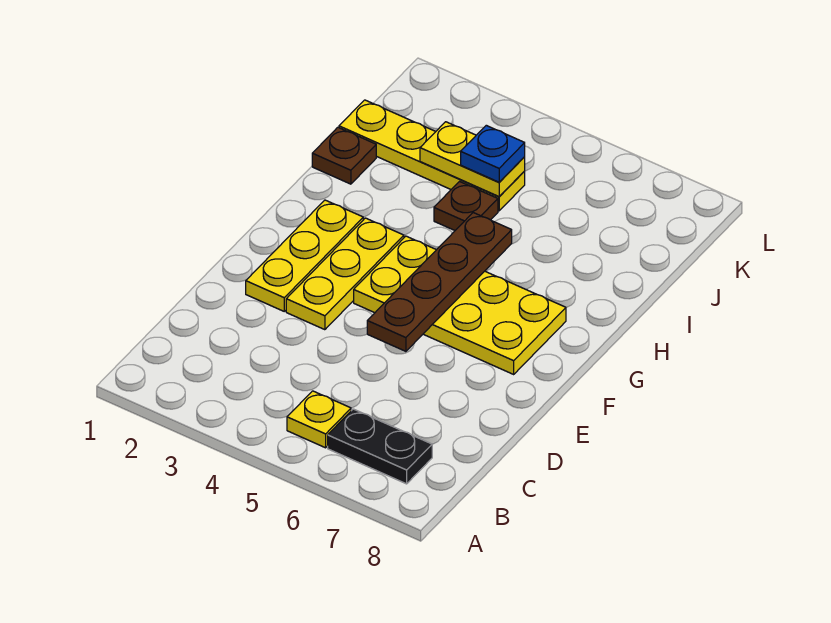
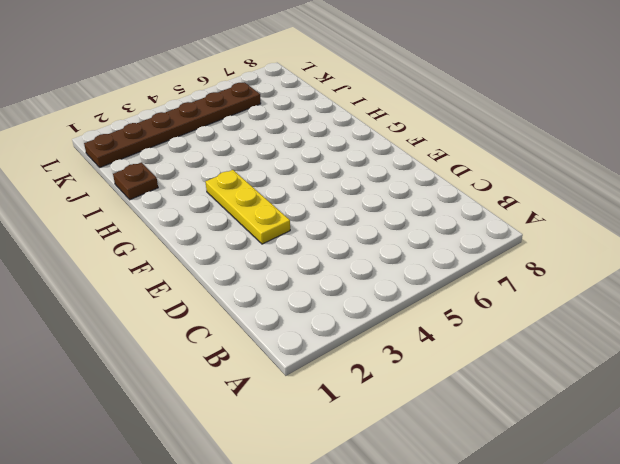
brown plate K1:K6 level 1 -> none
none -> yellow plate B5 level 1
none -> black plate B6:B7 level 1

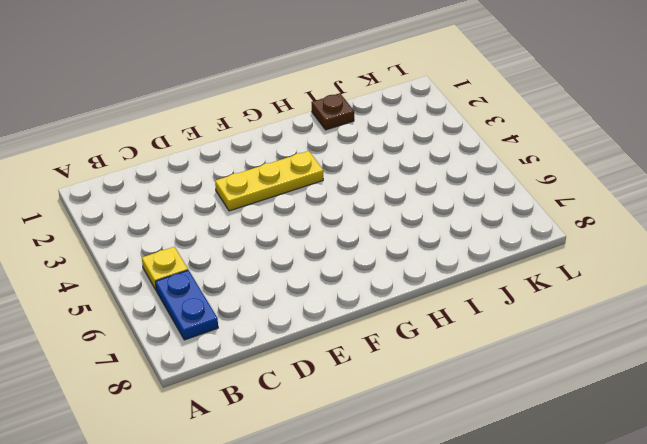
blue plate B6:B7 level 1 -> black plate B6:B7 level 1
none -> yellow plate E2:G2 level 1
none -> yellow plate F4:G7 level 1

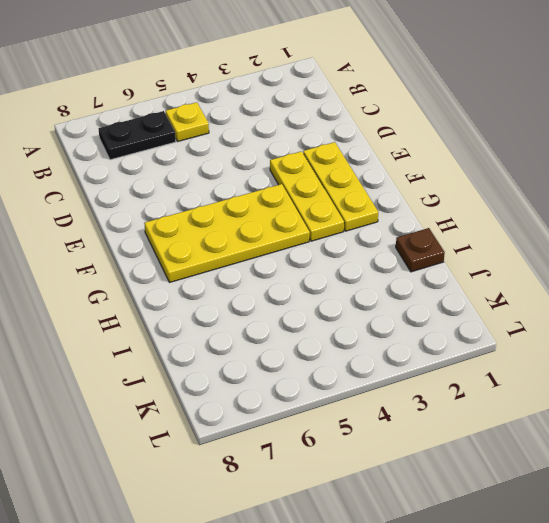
none -> brown plate I4 level 1
none -> yellow plate J1:J4 level 1

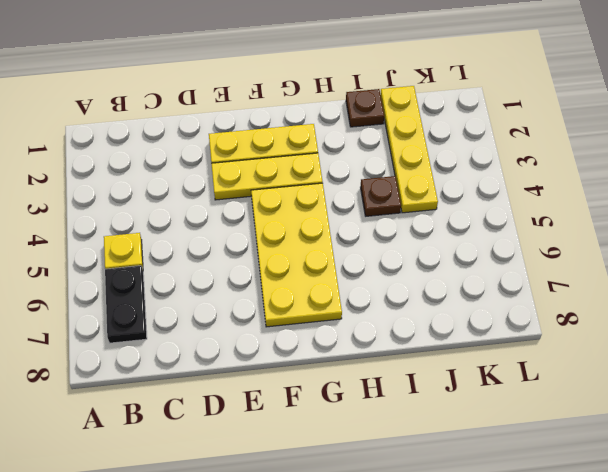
none -> brown plate E5:H5 level 2
none -> yellow plate J3:J4 level 2

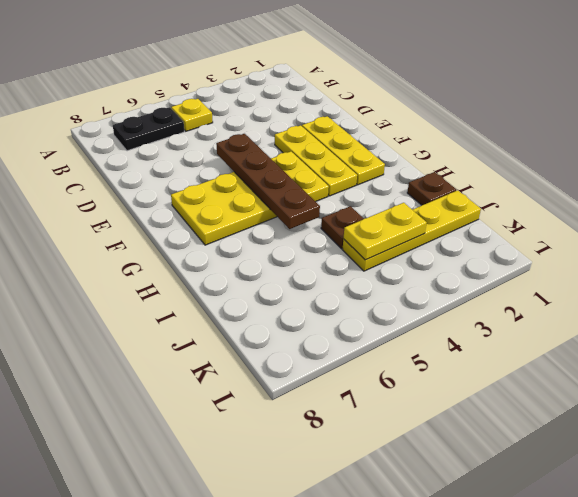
none -> blue plate J4 level 3

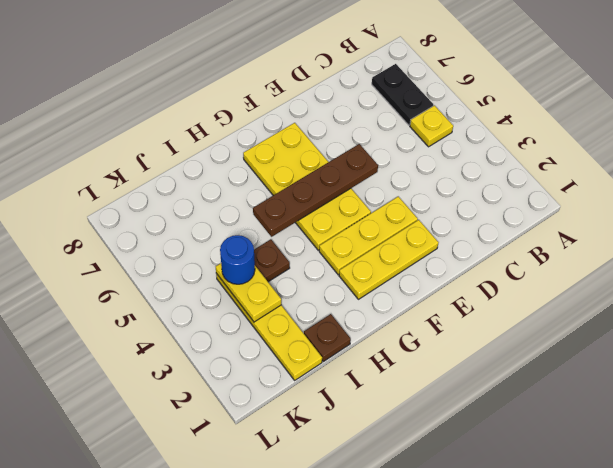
blue round brick J4 level 3 -> blue plate J4 level 3

